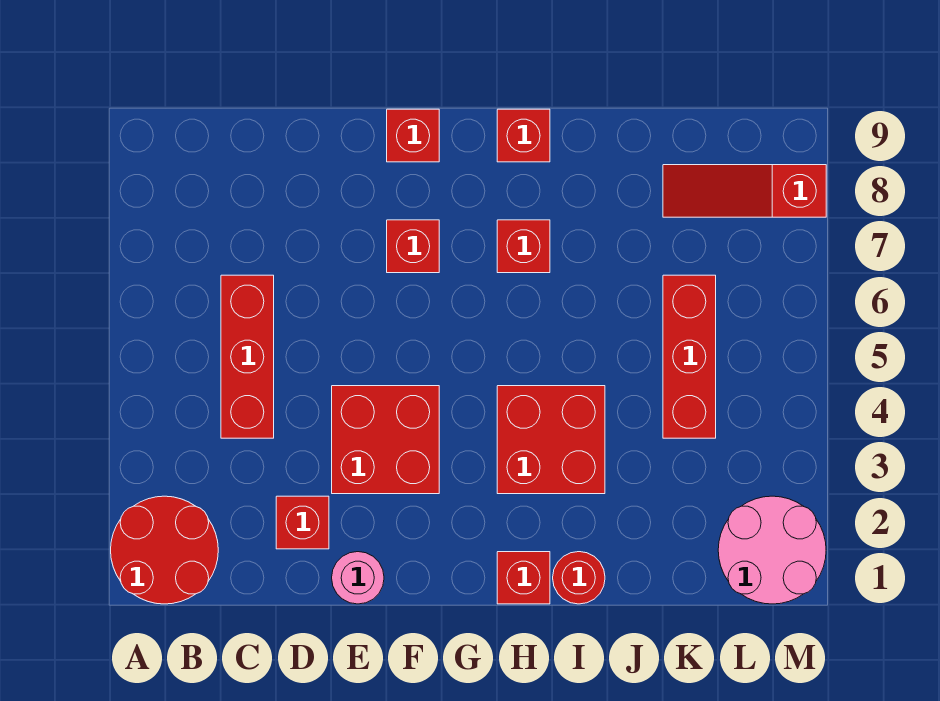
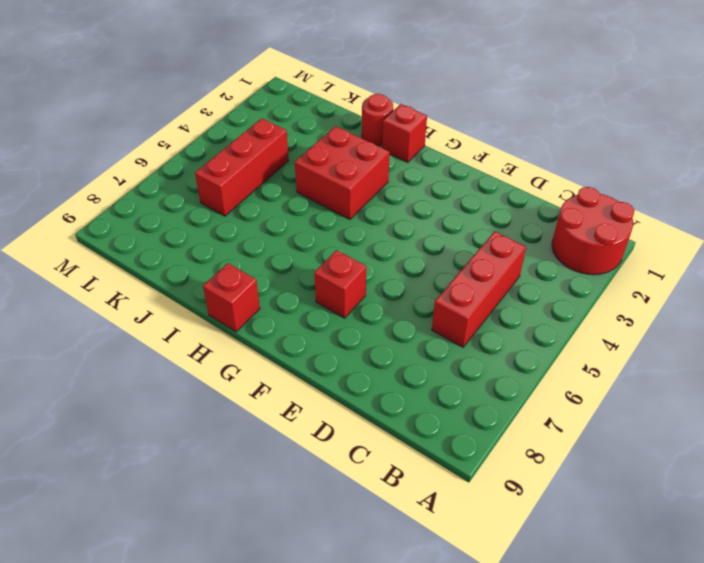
none -> red brick D2 level 1
none -> pink round brick E1 level 1
none -> red brick E3:F4 level 1

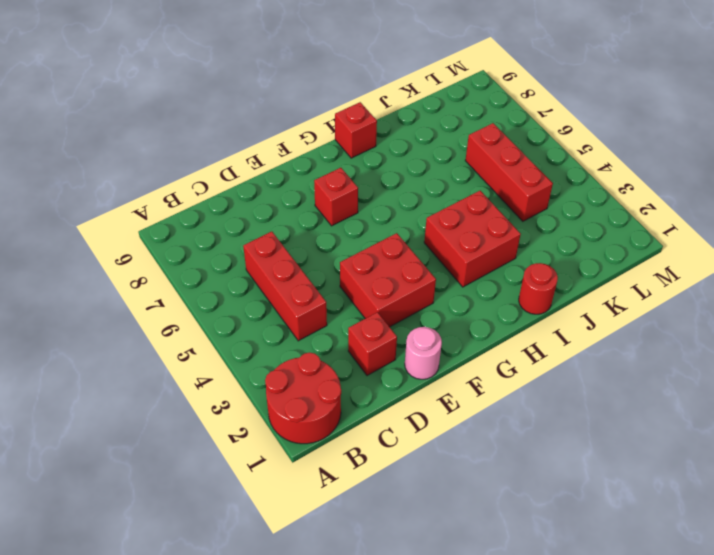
none -> red brick F9 level 1
none -> red brick H1 level 1
none -> red brick H7 level 1

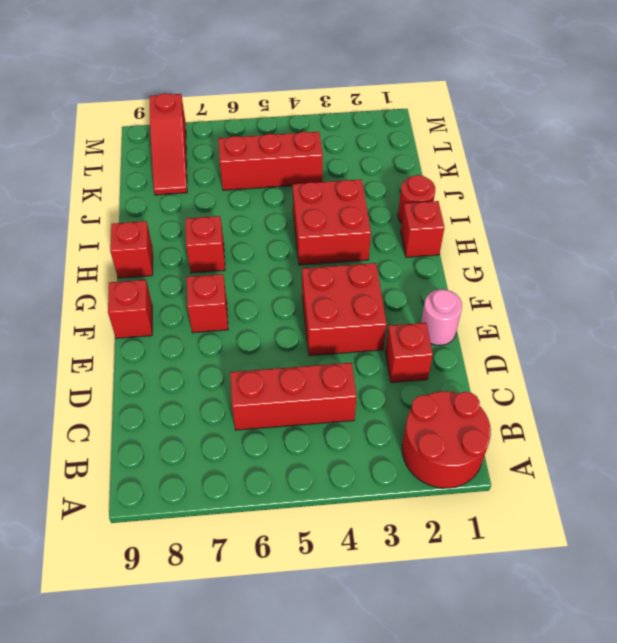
none -> pink round brick L1:M2 level 1

